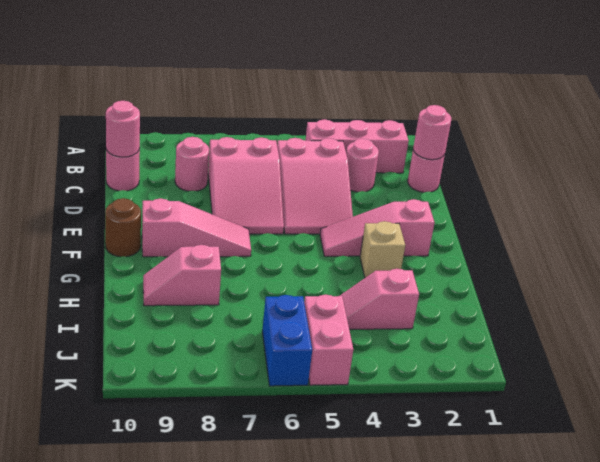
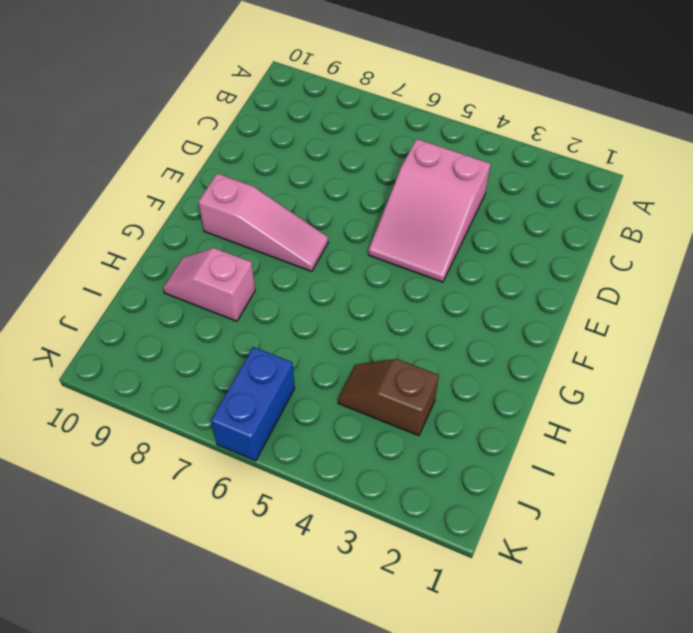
brown slope I3:I4 level 1 top 3 -> pink slope I3:I4 level 1 top 3
none -> pink brick B2:B4 level 1
none -> pink round brick C1 level 1
none -> pink round brick C3 level 1

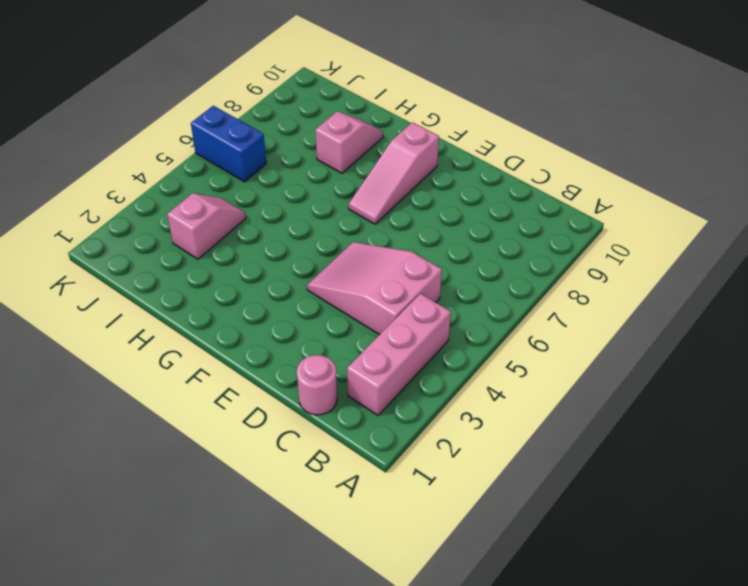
none -> pink round brick C3 level 1
none -> pink slope C6:E7 level 1 top C
none -> pink round brick C8 level 1

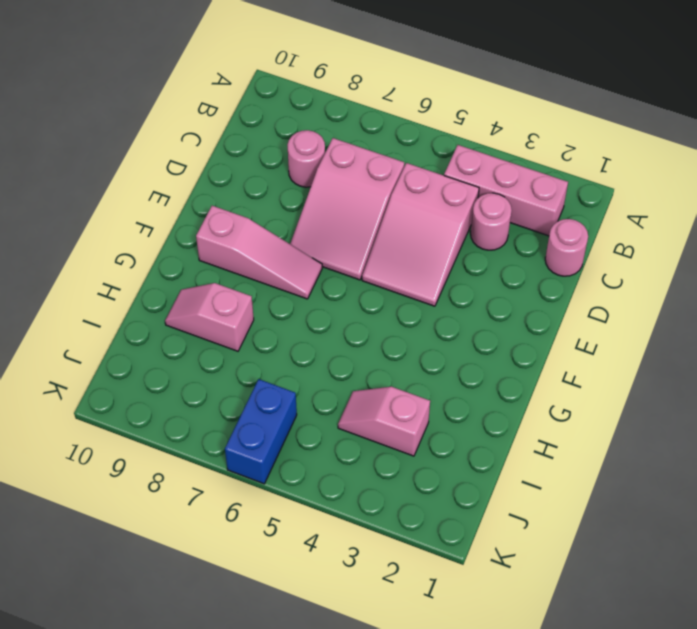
none -> pink round brick C10 level 1
none -> pink slope F2:F4 level 1 top 2
none -> brown round brick F10 level 1

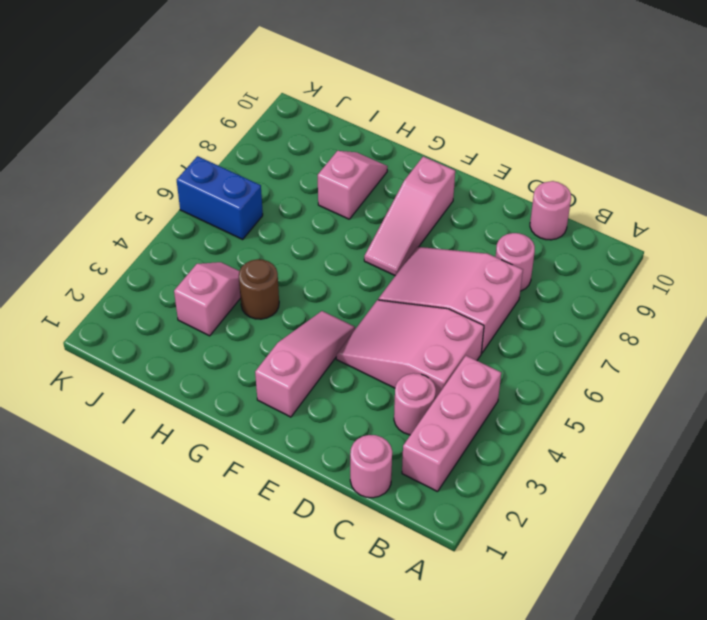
brown round brick H4 level 1 -> brown round brick F10 level 1
none -> tan brick G3 level 1
none -> pink brick J5:K5 level 1
none -> pink round brick C1 level 2

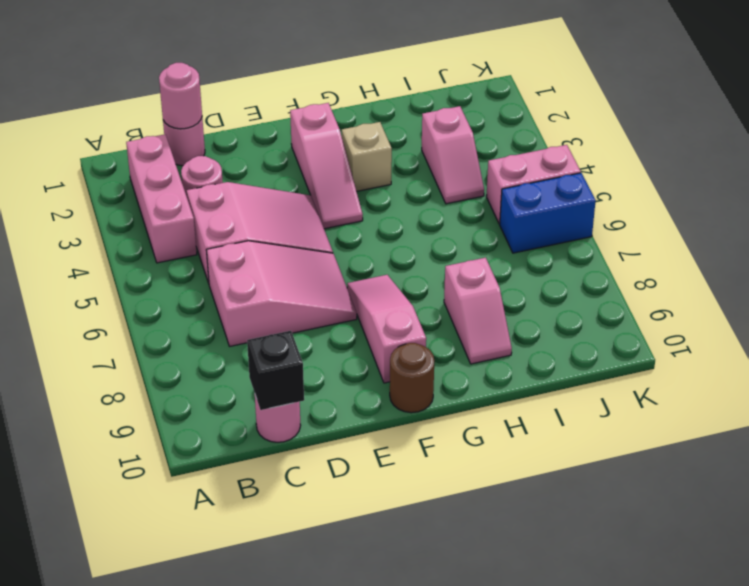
black brick C10 level 2 -> pink round brick C10 level 2
none -> pink round brick C8 level 1

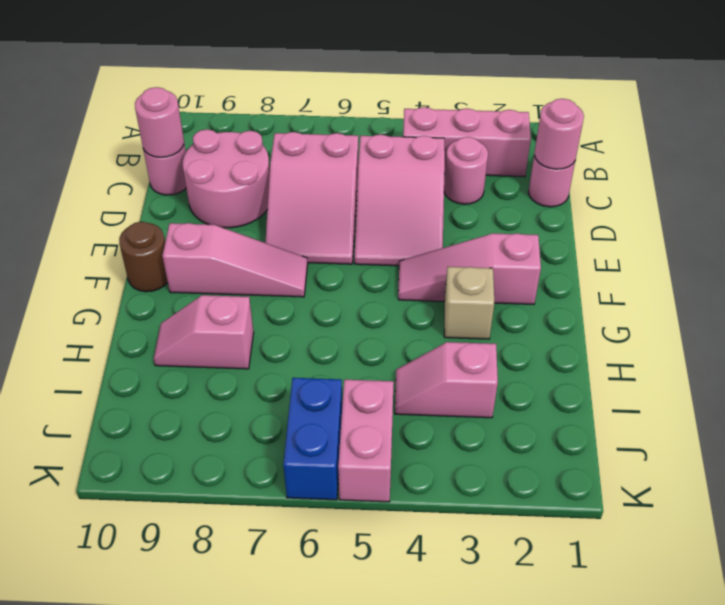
pink round brick C8:D9 level 1 -> pink round brick C8 level 1

